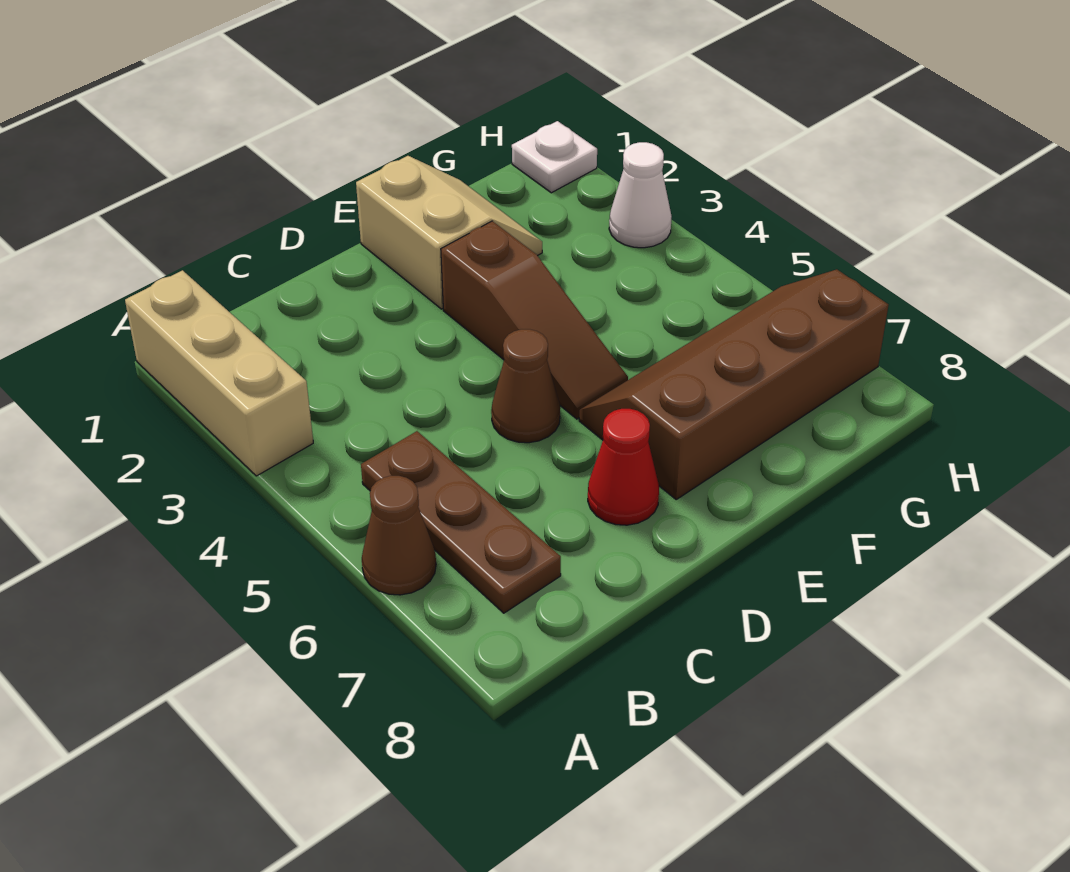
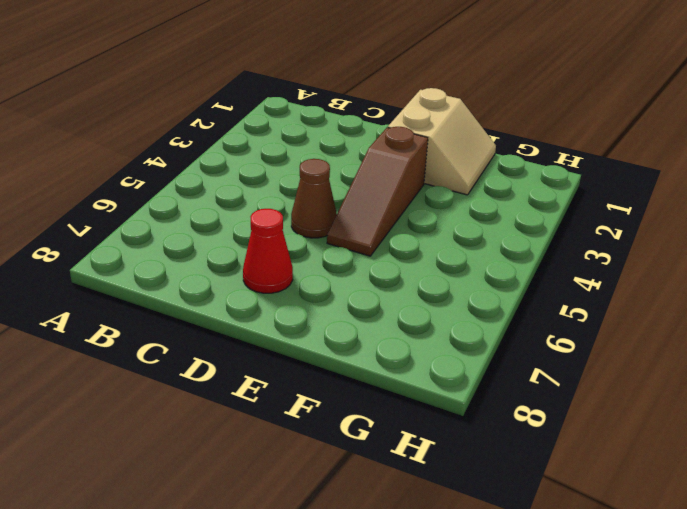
none -> tan brick A1:A3 level 1
none -> brown cone A6 level 1

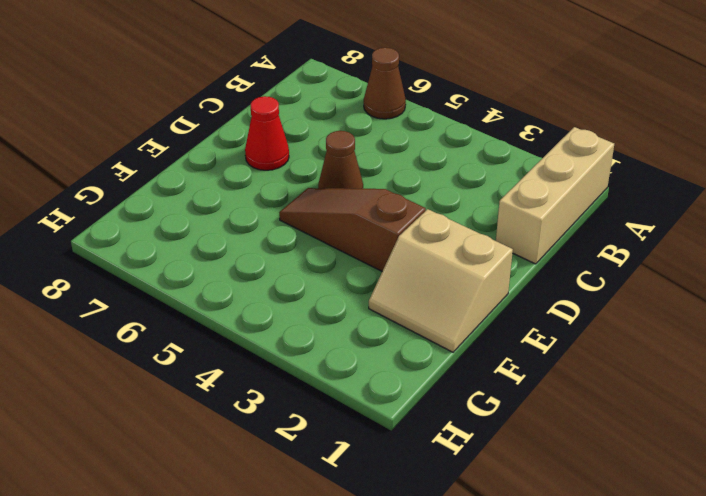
tan brick A1:C1 level 1 -> tan brick A1:A3 level 1
none -> brown plate B5:B7 level 1
none -> brown slope E6:H7 level 1 top 7

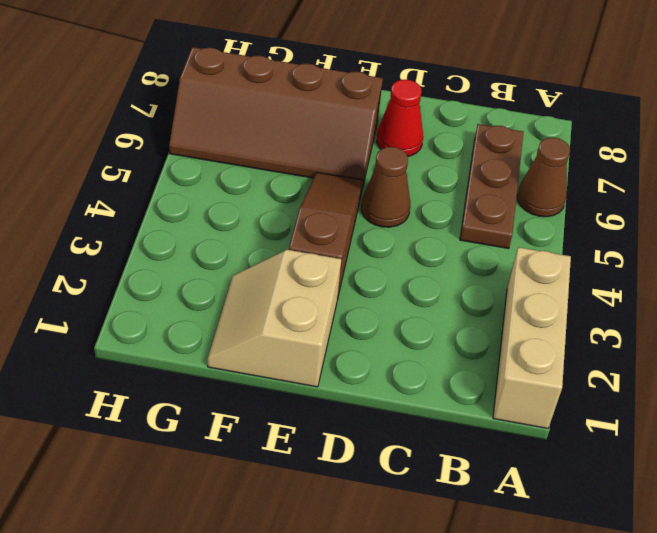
none -> white plate H1 level 1
none -> white cone H3 level 1

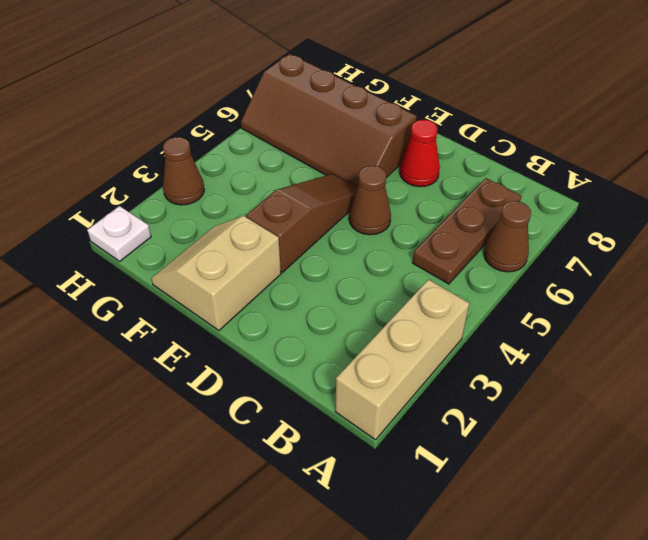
brown cone H3 level 1 -> white cone H3 level 1

